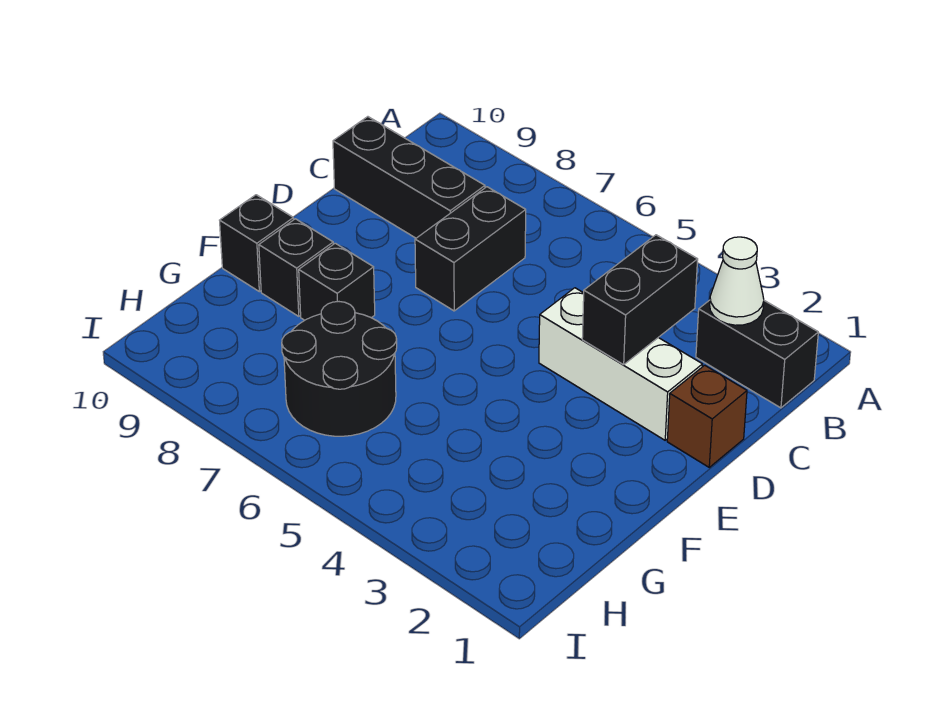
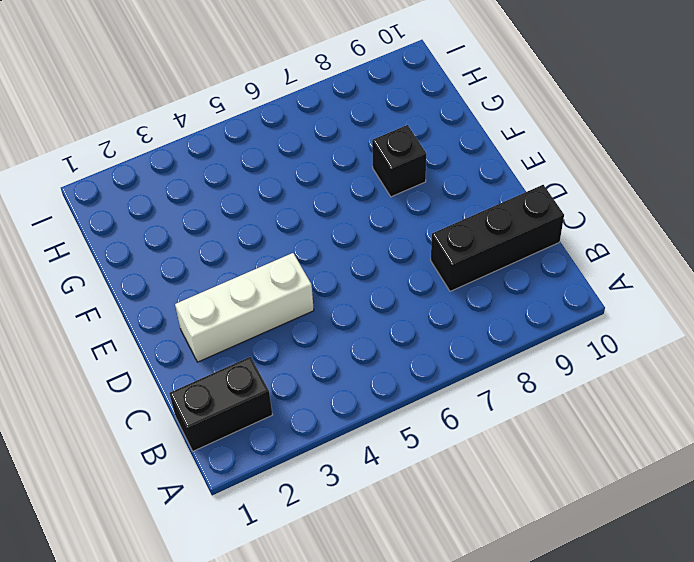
none -> black brick C7:D7 level 1
none -> brown brick D1 level 1

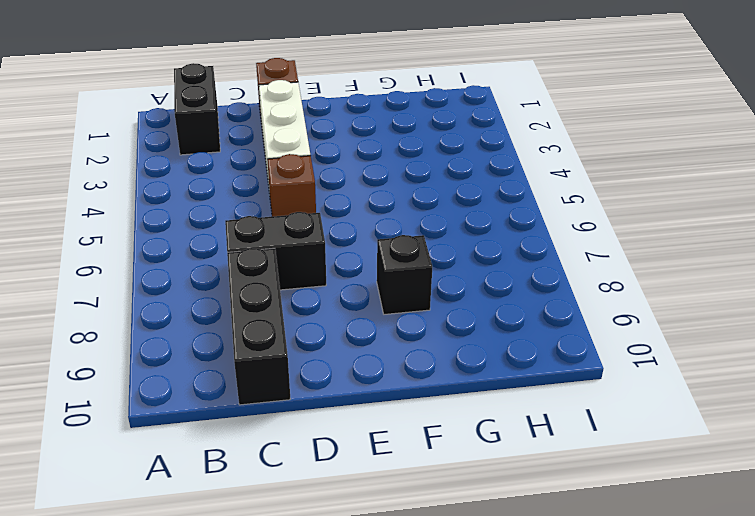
brown brick D5 level 1 -> none
none -> black brick F9 level 1
none -> black brick F10 level 1

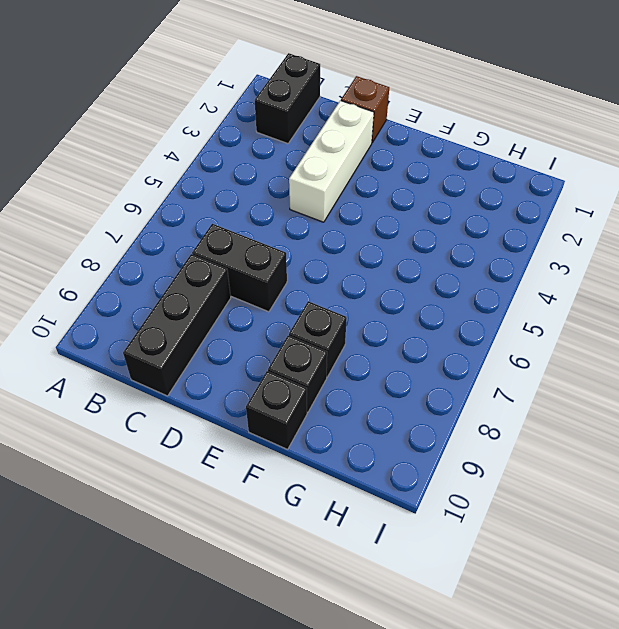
none -> black round brick G6:H7 level 1
none -> white cone B2 level 2

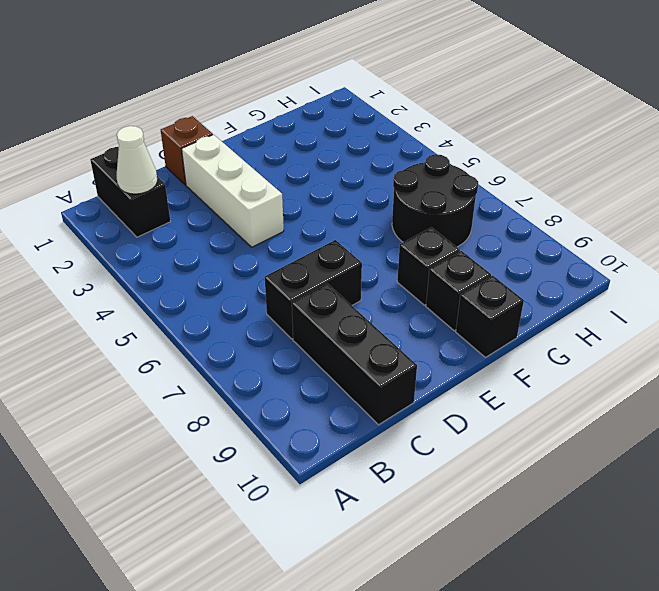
none -> black brick C3:D3 level 2

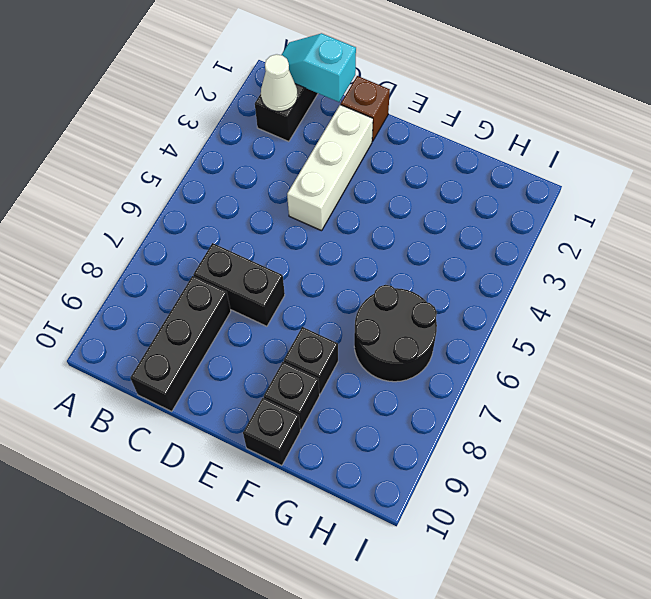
cyan slope B1:C1 level 2 top C -> none
none -> black brick C3:D3 level 2

